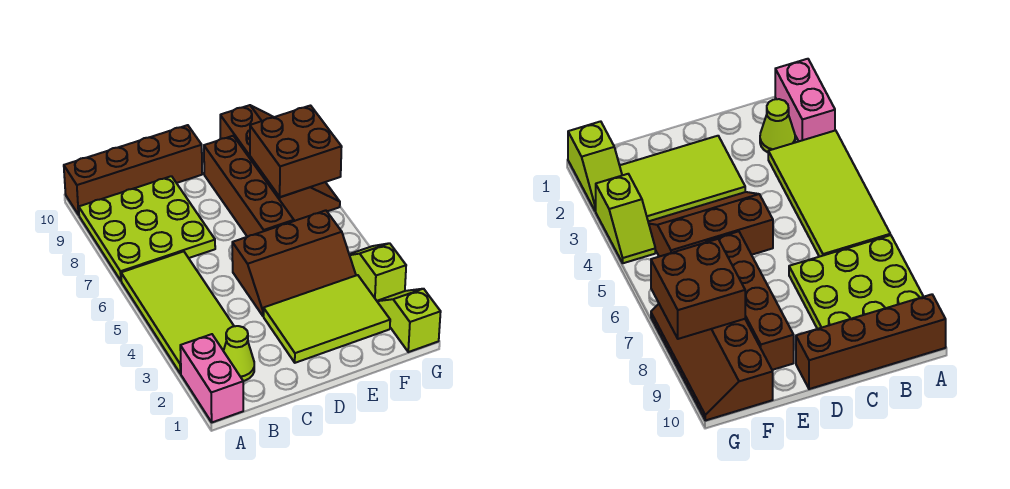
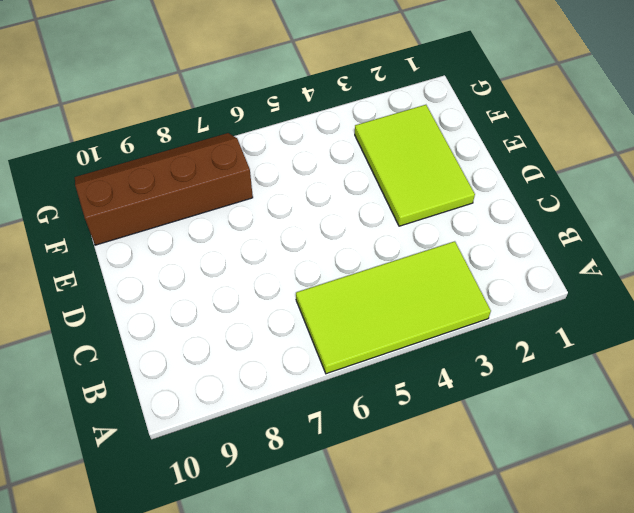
none -> pink brick A1:A2 level 1
none -> lime plate A7:C9 level 1
none -> brown brick A10:D10 level 1

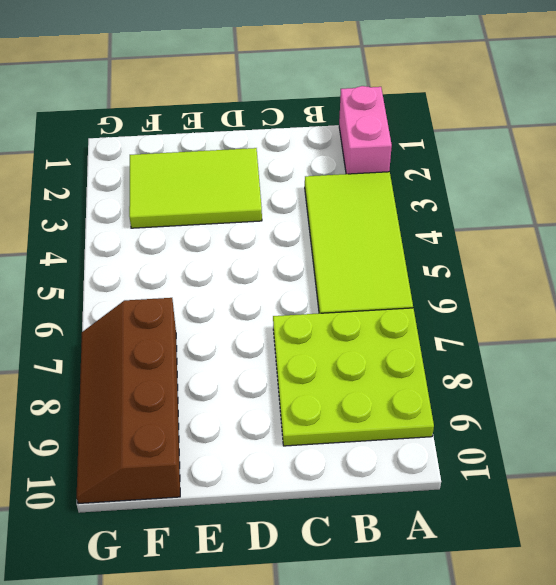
none -> brown brick A10:D10 level 1
none -> lime cone B2 level 1
none -> brown slope D4:F5 level 1 top 5

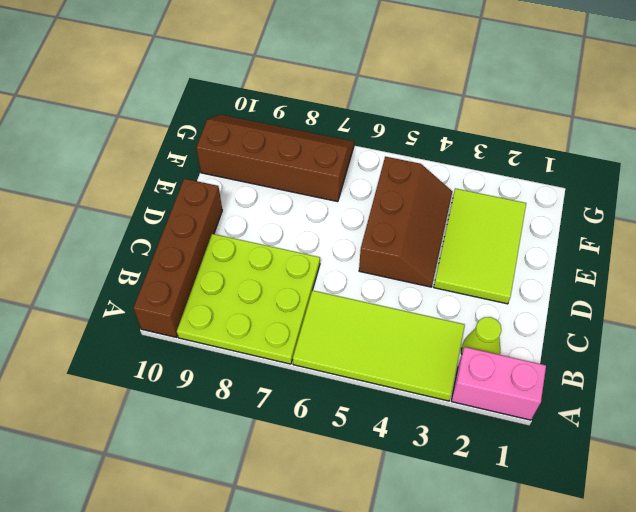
none -> brown brick E6:E9 level 1
none -> lime slope G1:G2 level 1 top 1
none -> lime slope G3:G4 level 1 top 3

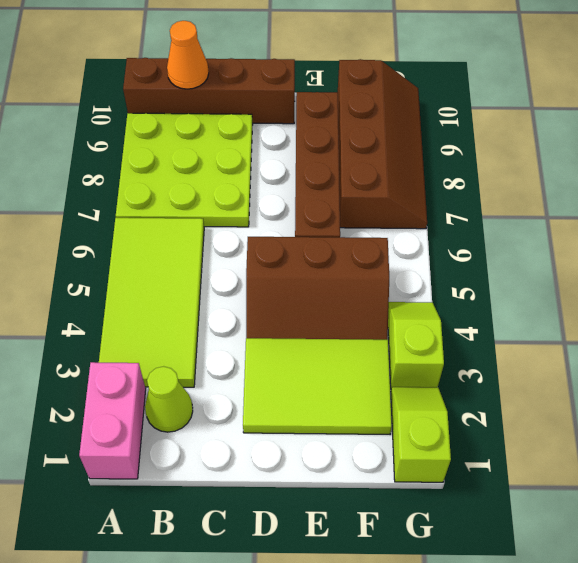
orange cone B10 level 2 -> none
none -> brown brick F7:G8 level 2

